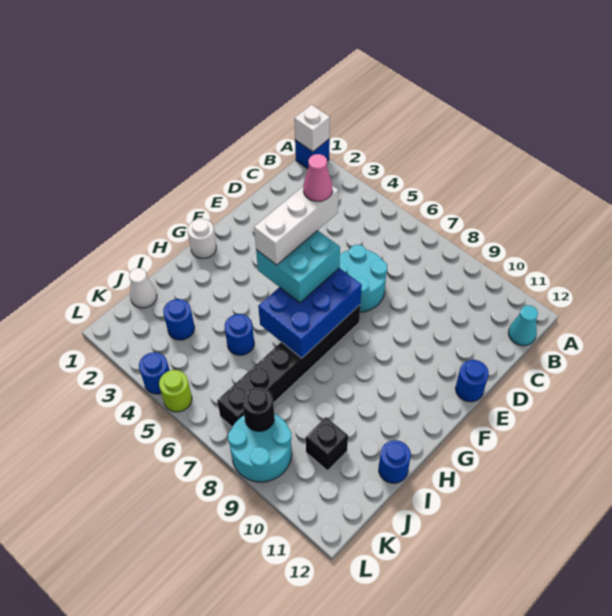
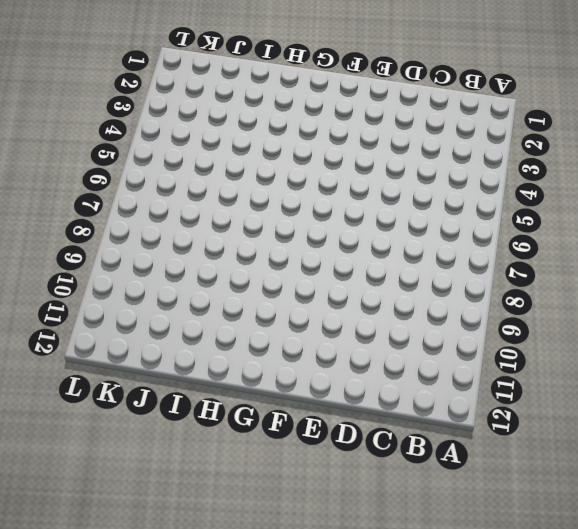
none -> blue brick A1 level 1
none -> cyan cone B12 level 1
none -> cyan round brick D6:E7 level 1

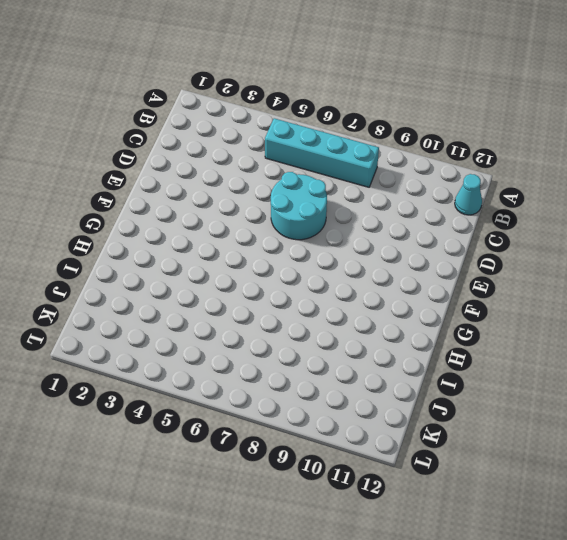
cyan brick B5:B8 level 1 -> none
none -> blue brick A1 level 1
none -> blue round brick E12 level 1
none -> black brick F7:K7 level 1

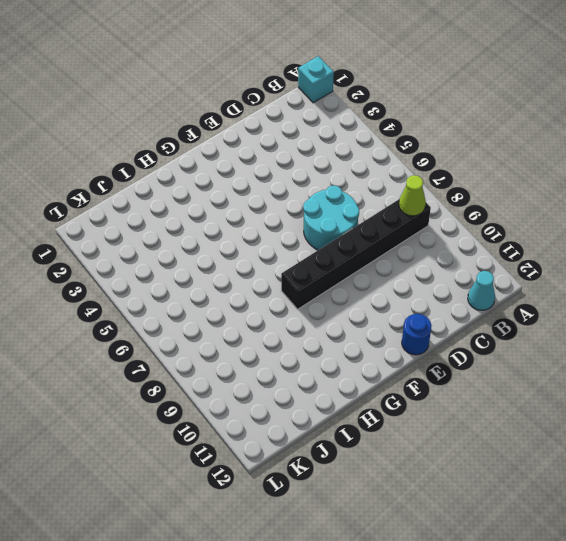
cyan brick A1 level 1 -> blue brick A1 level 1
black brick B8:G8 level 1 -> black brick F7:K7 level 1
lime cone B8 level 2 -> none
none -> white round brick G1 level 1
none -> blue round brick I5 level 1
none -> blue round brick I12 level 1

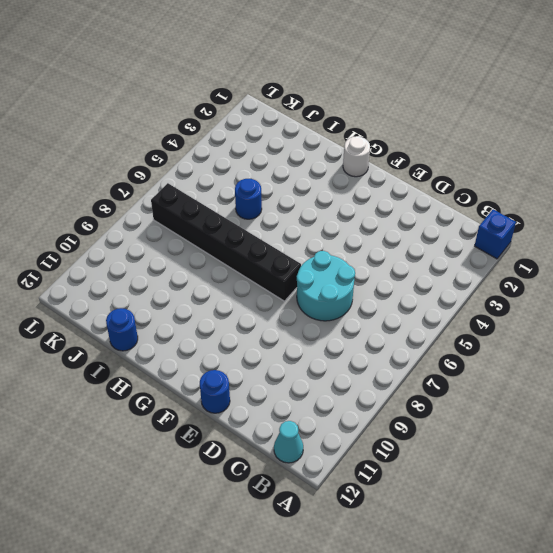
none -> white cone J1 level 1
none -> blue round brick J3 level 1
none -> black brick J10 level 1

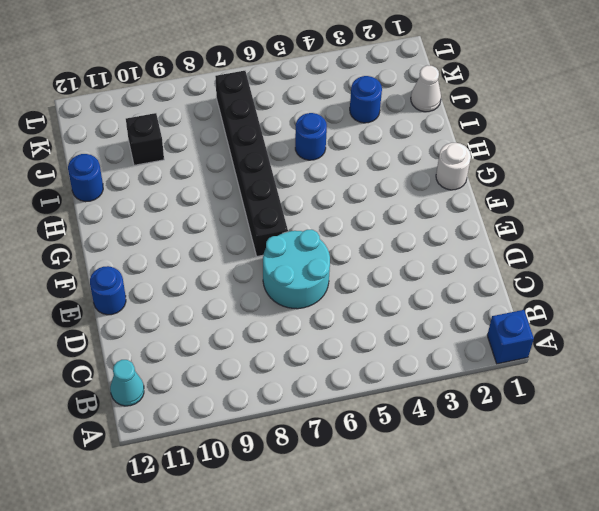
none -> cyan round brick K8:L9 level 1
none -> blue round brick L4 level 1
none -> lime round brick L5 level 1

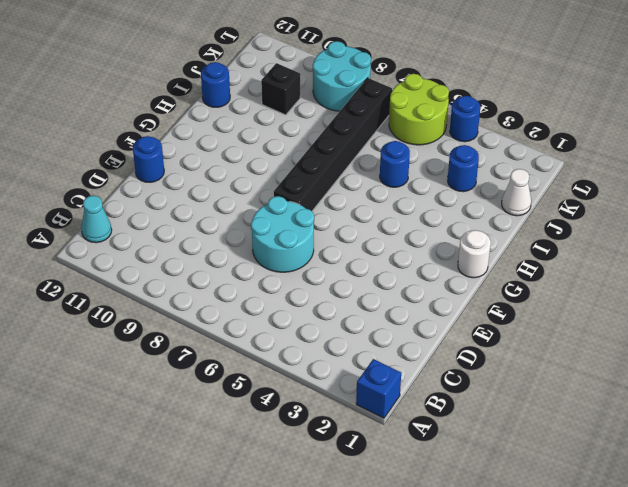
lime round brick K5:L6 level 1 -> lime round brick L5 level 1
none -> white brick A1 level 2
none -> blue brick F6:H7 level 2
none -> black round brick K8 level 2

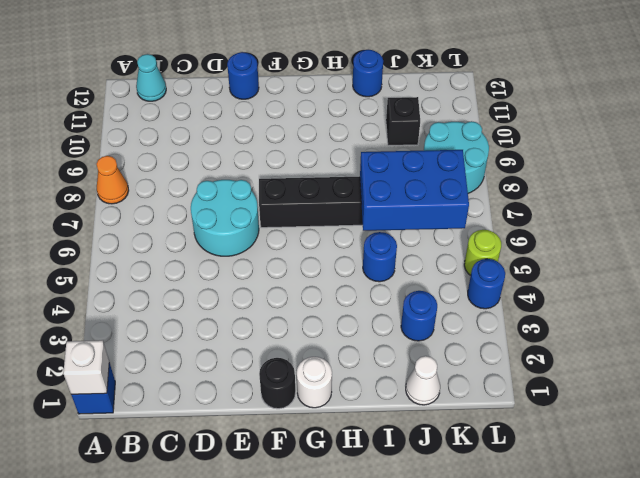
orange cone A8 level 1 -> none
black round brick F1 level 1 -> black round brick K8 level 2
blue brick I6:K7 level 2 -> blue brick F6:H7 level 2
none -> cyan brick F5:G6 level 3
none -> white brick E5:G5 level 4
none -> pink cone E5 level 5

